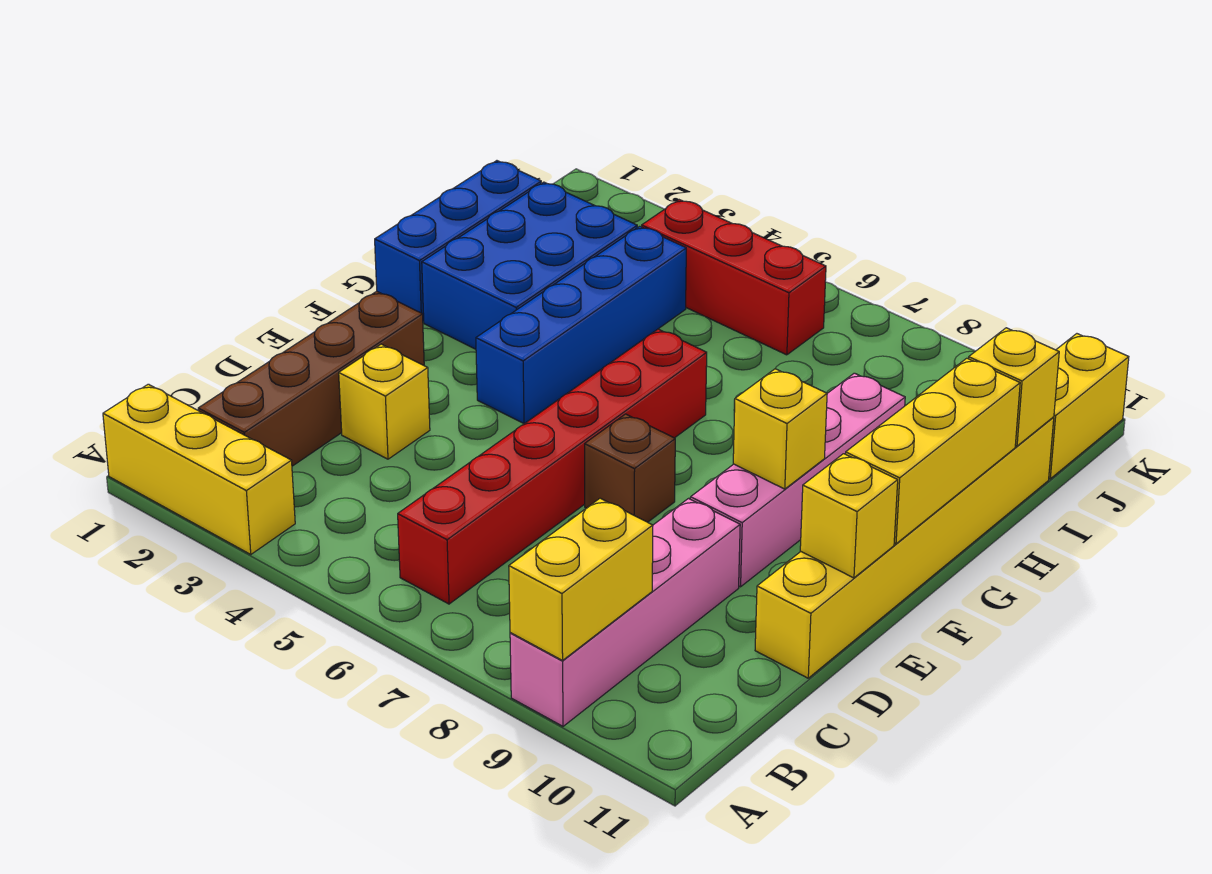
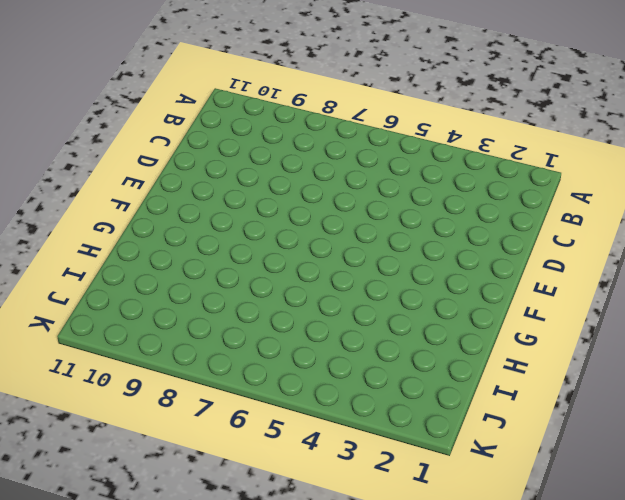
none -> yellow brick A1:A3 level 1
none -> pink brick A9:D9 level 1
none -> brown brick B2:E2 level 1

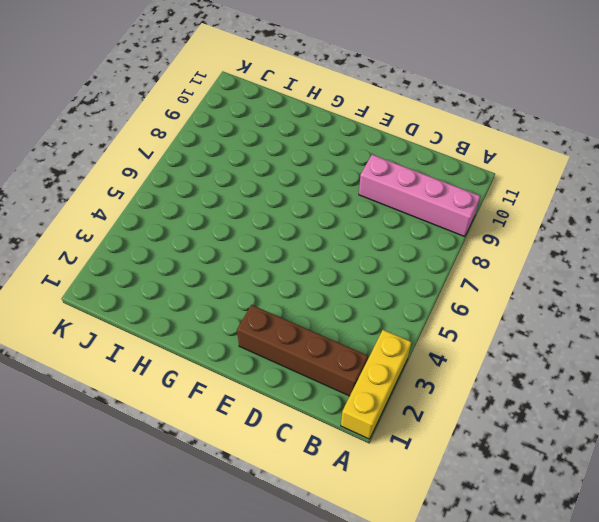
none -> red brick B6:G6 level 1
none -> yellow brick D3 level 1
none -> yellow brick D11:I11 level 1

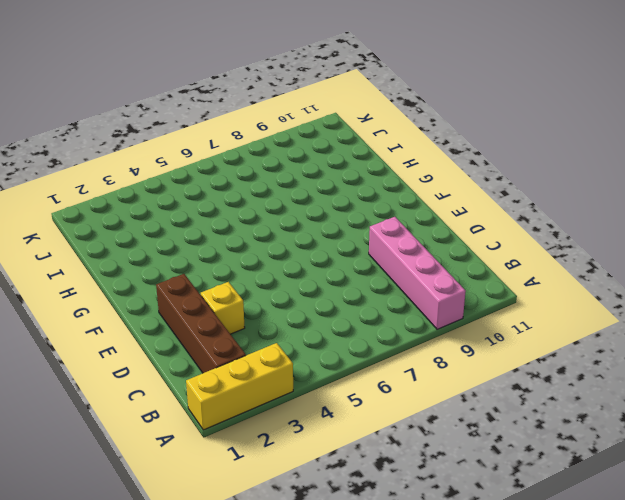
none -> red brick B6:G6 level 1
none -> yellow brick D11:I11 level 1
none -> brown brick E7 level 1

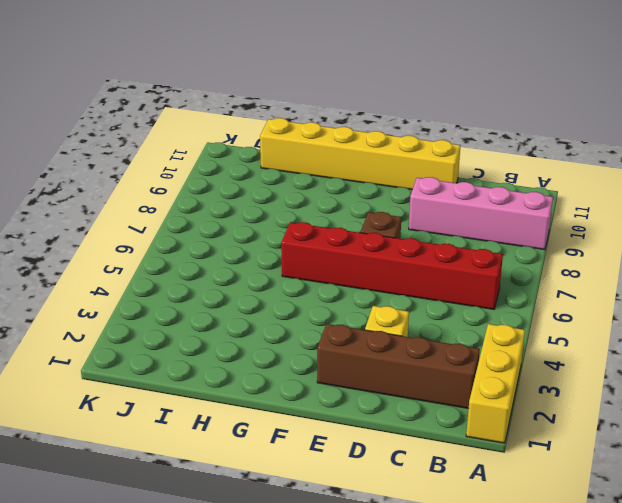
none -> pink brick E9:H9 level 1
none -> blue brick F4:I4 level 1
none -> blue brick G1:I1 level 1

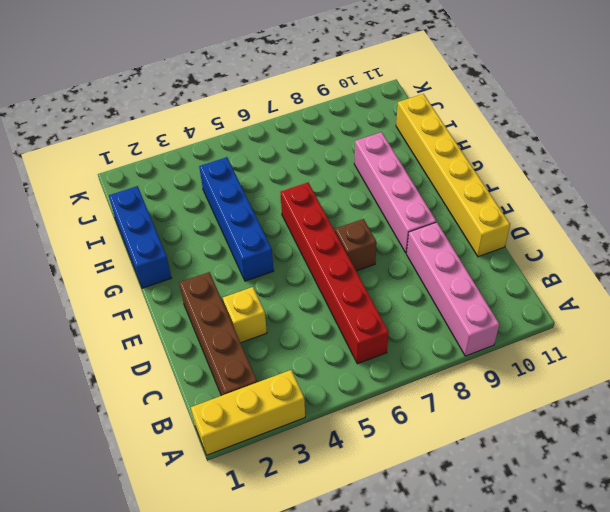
none -> blue brick G2:I3 level 1
none -> red brick J4:J6 level 1
none -> yellow brick J11:K11 level 1

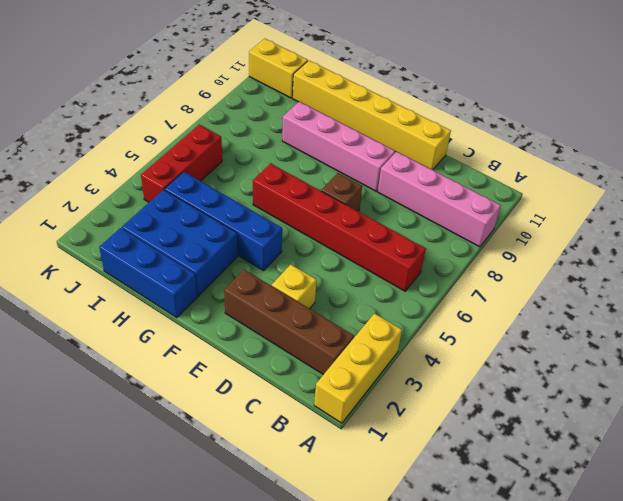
none -> yellow brick A9:B9 level 2
none -> yellow brick E11 level 2
none -> yellow brick F9 level 2

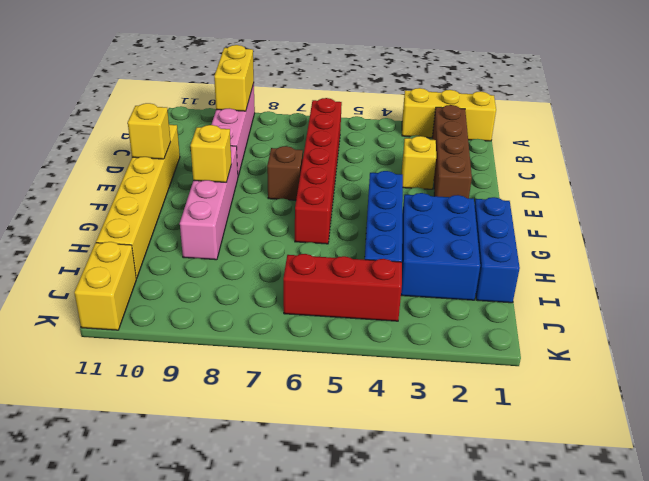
none -> yellow brick F11:H11 level 2
none -> yellow brick I11 level 2

